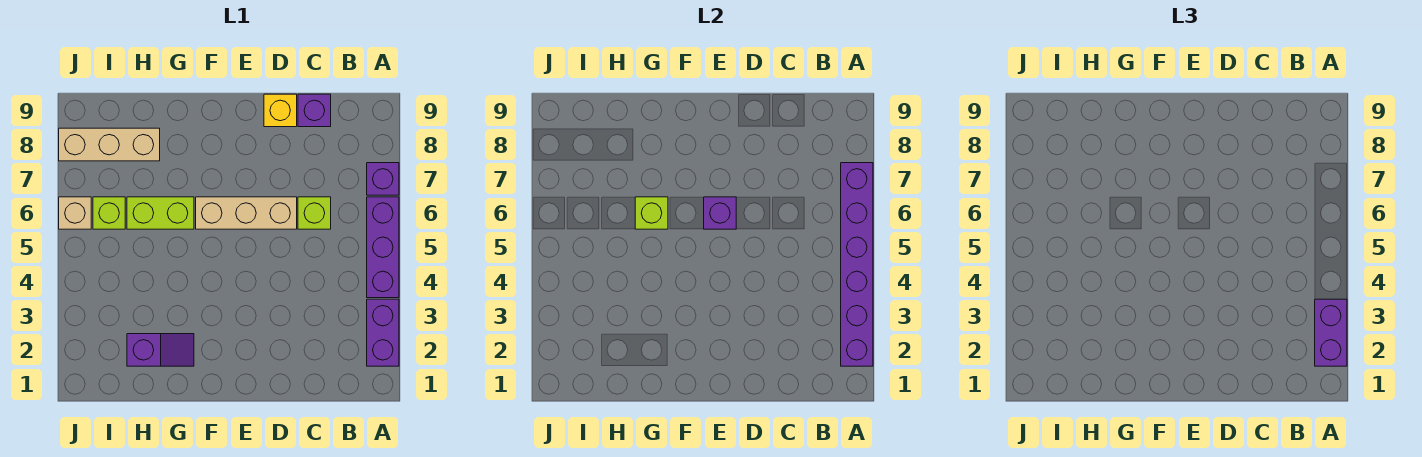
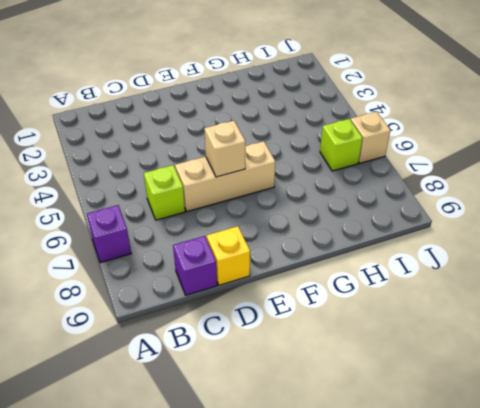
tan brick E6 level 2 -> purple brick E6 level 2
none -> purple brick A2:A3 level 1
none -> purple brick A4:A6 level 1
none -> purple slope G2:H2 level 1 top H

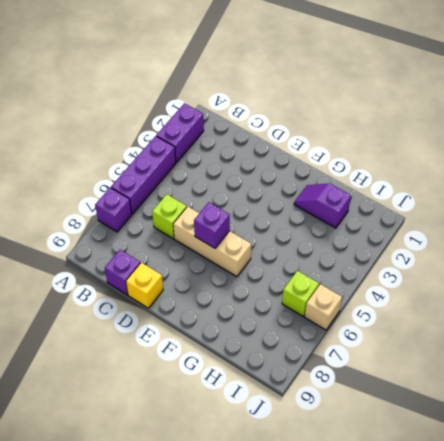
none -> lime brick G6:H6 level 1
none -> tan brick H8:J8 level 1
none -> purple brick A2:A7 level 2

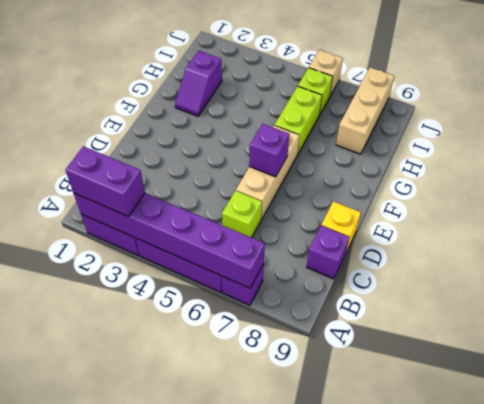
none -> lime brick G6 level 2

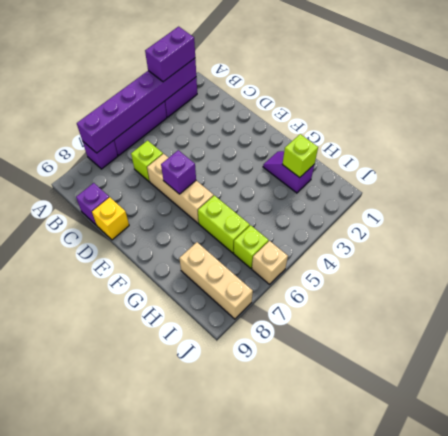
lime brick H2 level 2 -> lime brick G6 level 2

